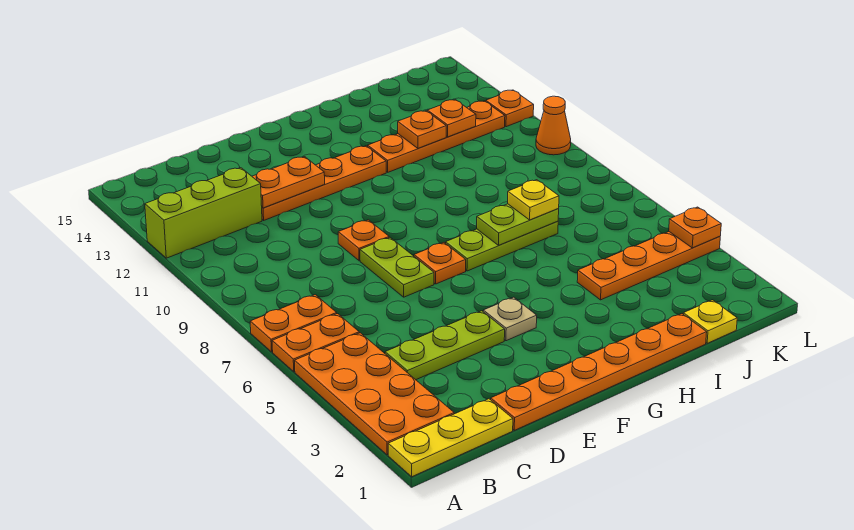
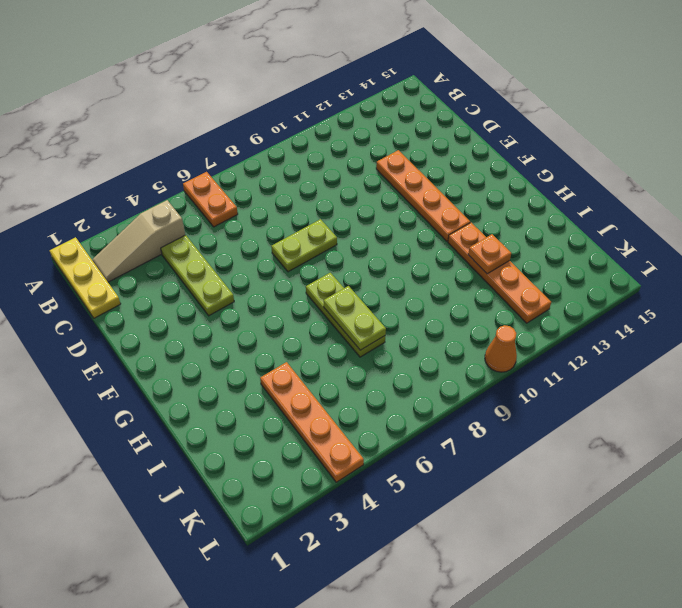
tan slope B2:B4 level 1 top 4 -> orange plate A2:B5 level 1
none -> orange plate A7:B7 level 1
none -> lime brick A12:C12 level 1
none -> orange plate D1:I1 level 1

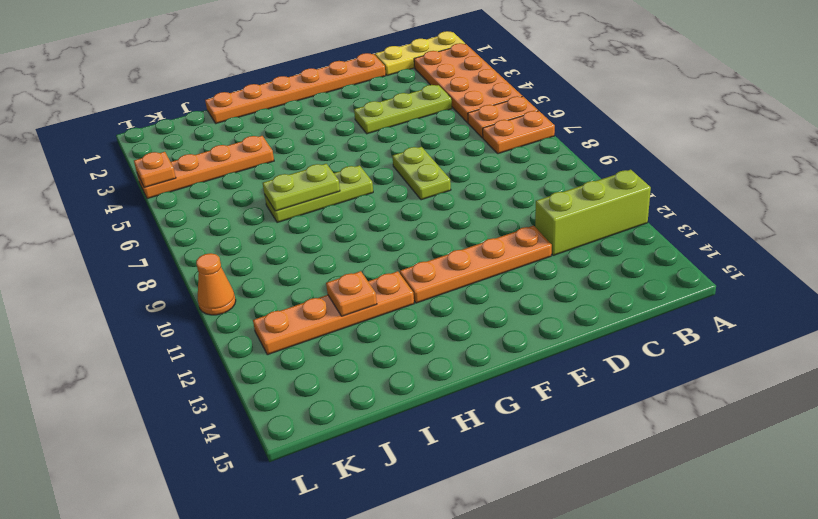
none -> orange plate E9 level 1
none -> tan plate F4 level 1
none -> orange plate F7 level 1

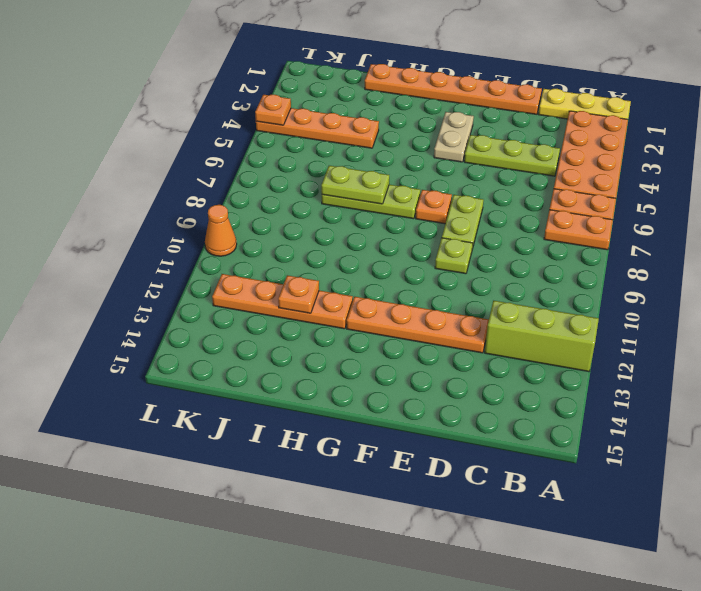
lime plate E9 level 1 -> orange plate E9 level 1
tan plate F3:F4 level 1 -> tan plate F4 level 1
none -> yellow plate J1 level 1
none -> orange plate L12 level 1
none -> orange plate D12:E12 level 2

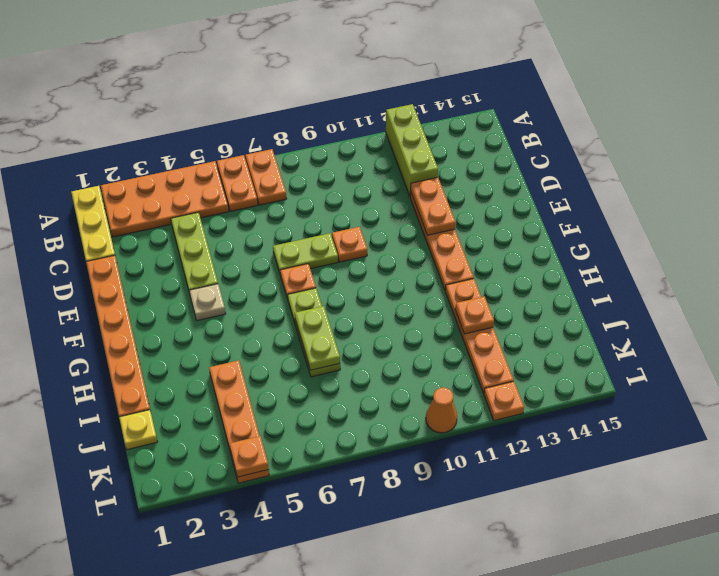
none -> orange plate J12 level 2
none -> yellow plate I7 level 3

